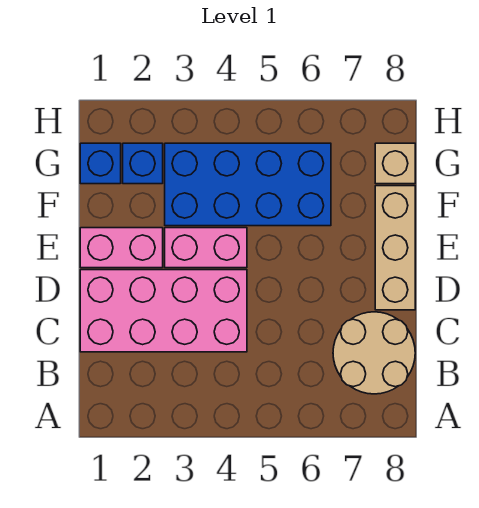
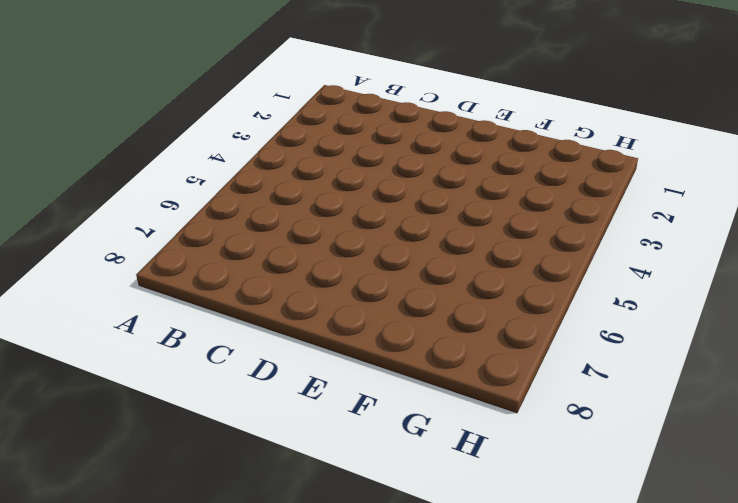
none -> tan round brick B7:C8 level 1
none -> pink brick C1:D4 level 1

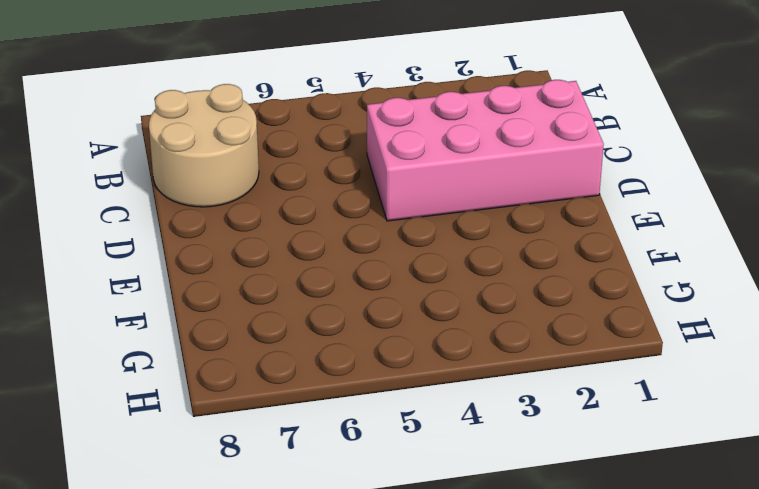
none -> tan brick D8:F8 level 1
none -> pink brick E1:E2 level 1

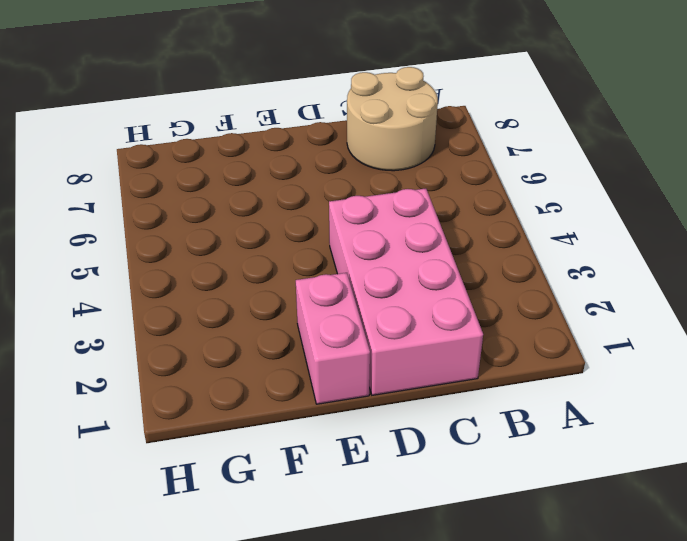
none -> tan brick D8:F8 level 1
none -> pink brick E3:E4 level 1

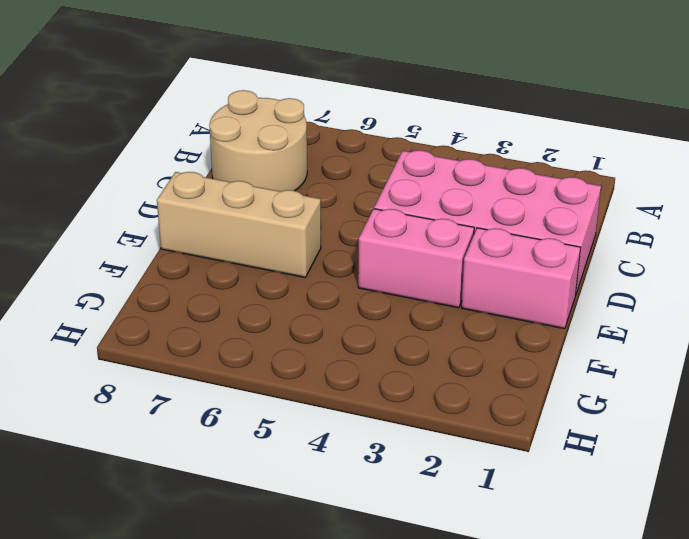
tan brick E6:E8 level 1 -> tan brick D8:F8 level 1
none -> blue brick F3:G6 level 1
none -> blue brick G1 level 1

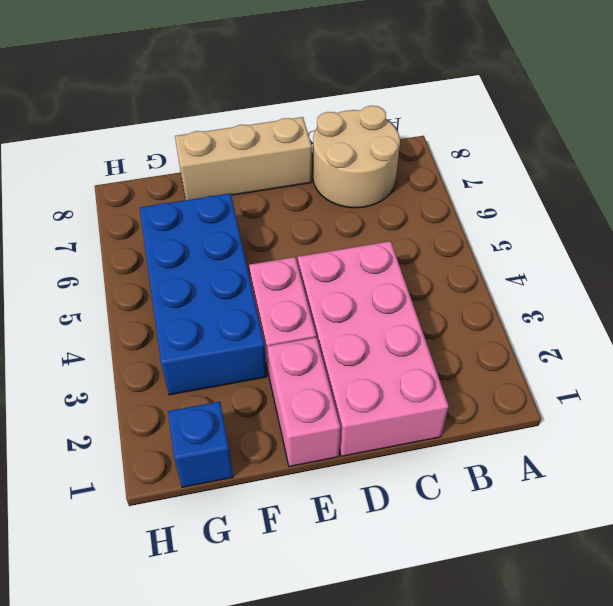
none -> blue brick G2 level 1
none -> tan brick G8 level 1

